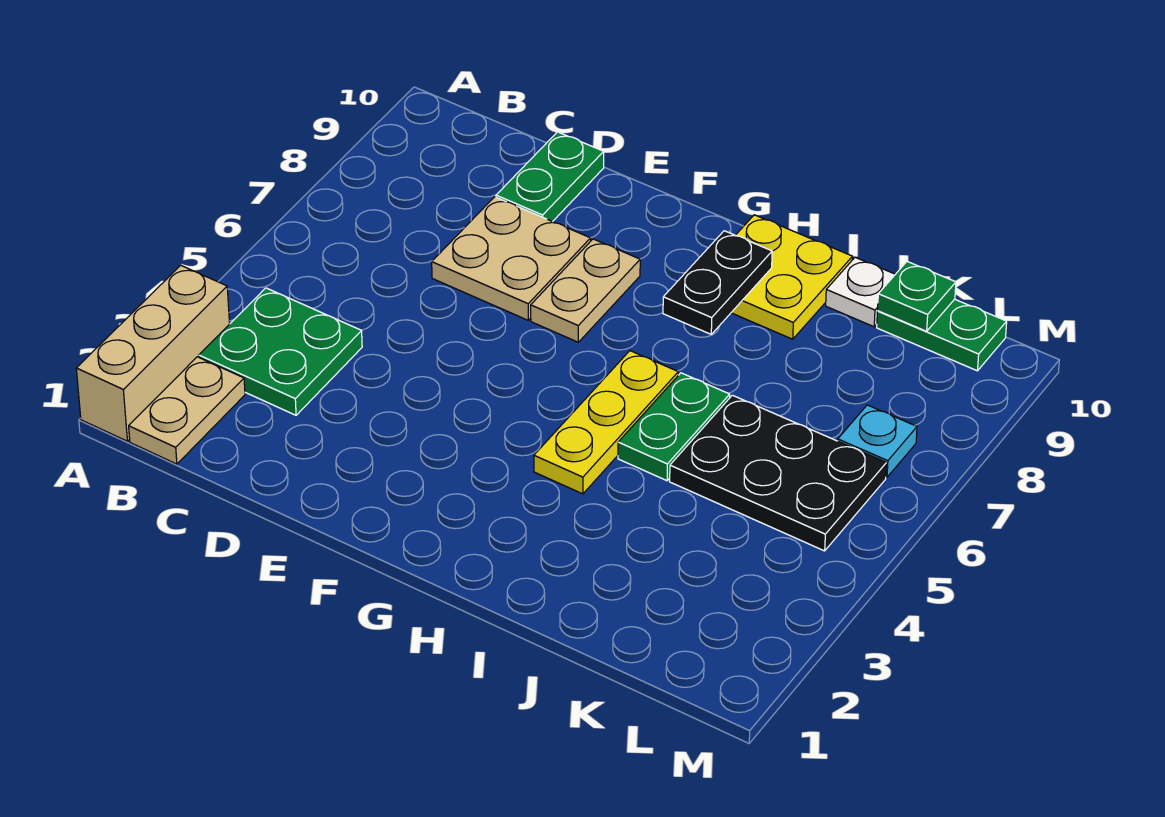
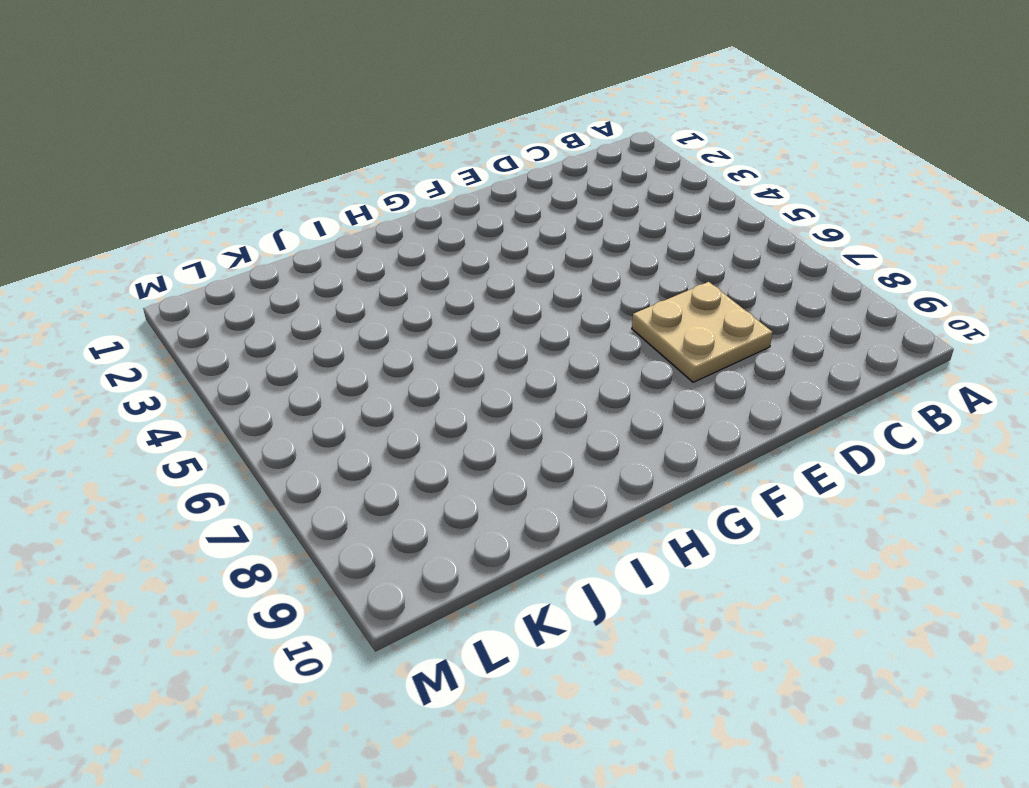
none -> tan brick A1:A3 level 1
none -> tan plate B1:B2 level 1
none -> green plate B3:C4 level 1

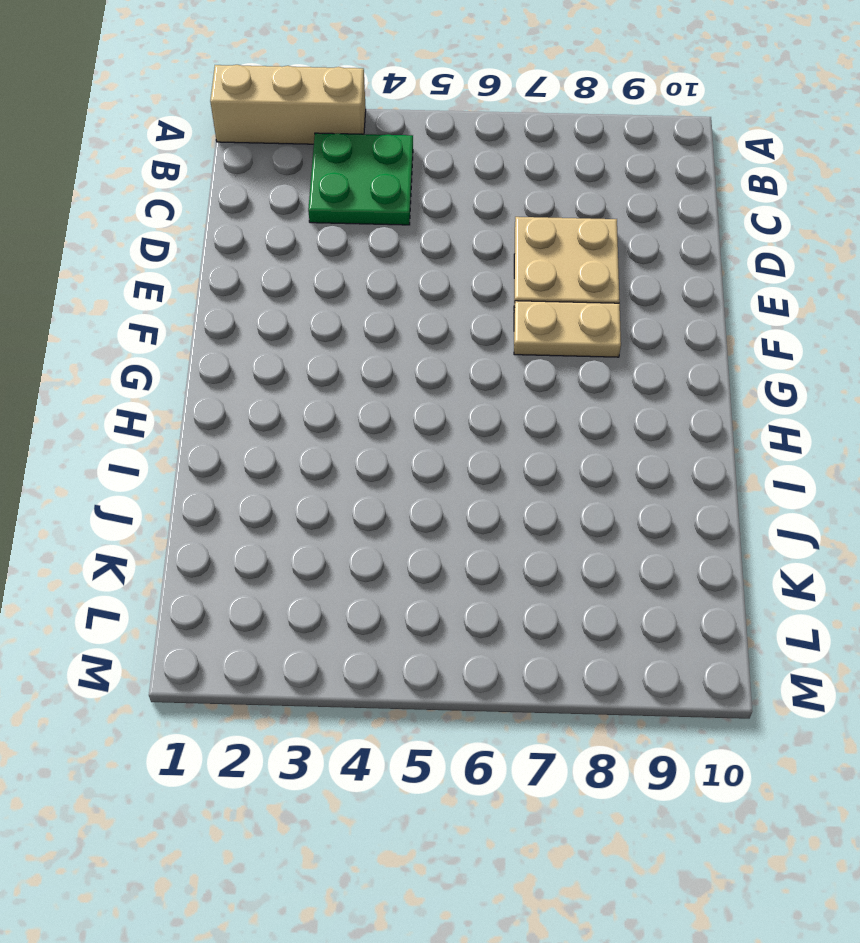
none -> tan plate B1:B2 level 1
none -> green plate D9:D10 level 1
none -> yellow plate H4:H6 level 1

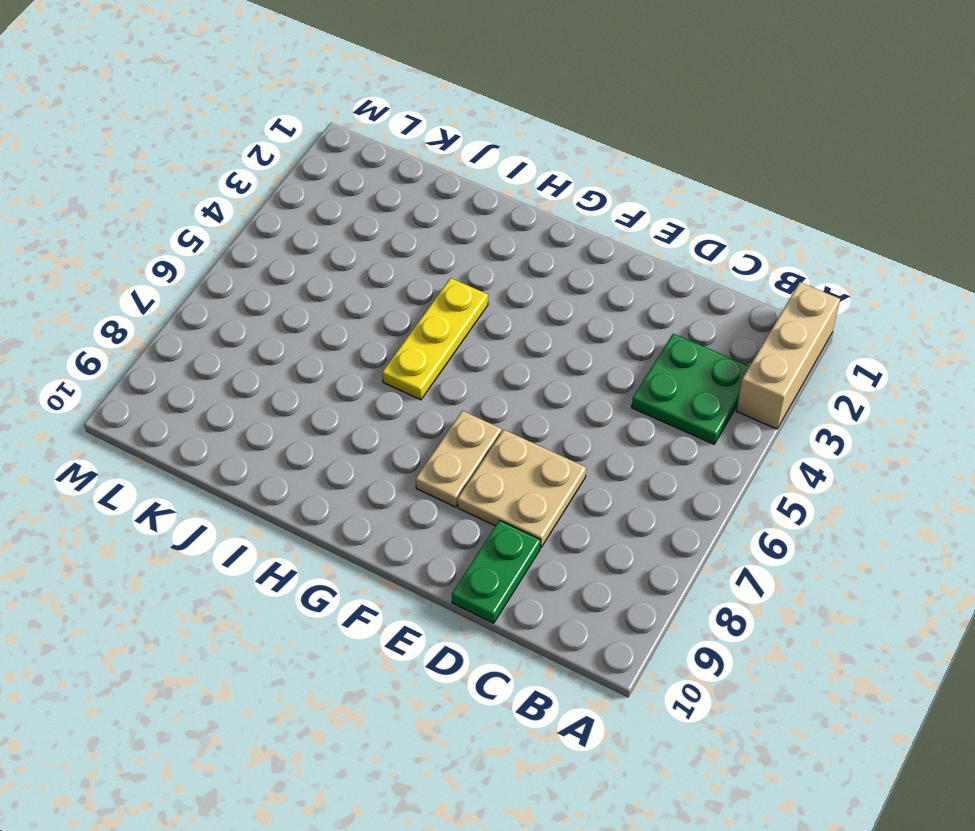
none -> tan plate B1:B2 level 1
none -> yellow plate H9:I10 level 1
none -> green plate I5:I6 level 1

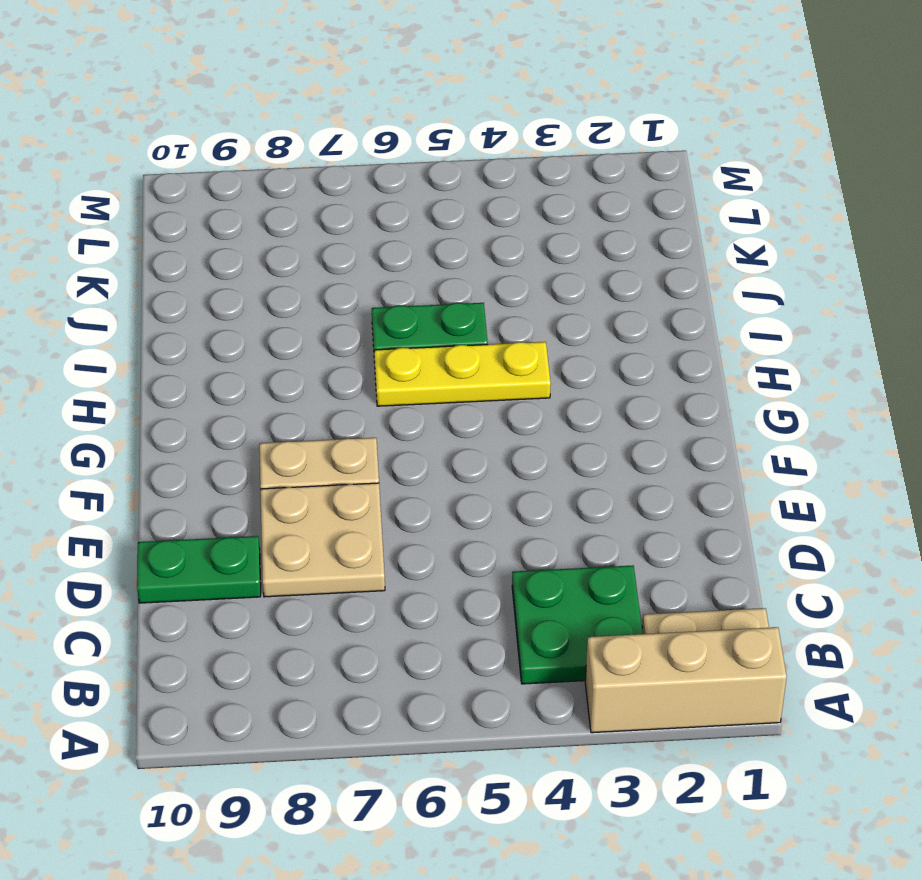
none -> yellow plate H9:I10 level 1
none -> black plate J5:L6 level 1
none -> white plate J10 level 1

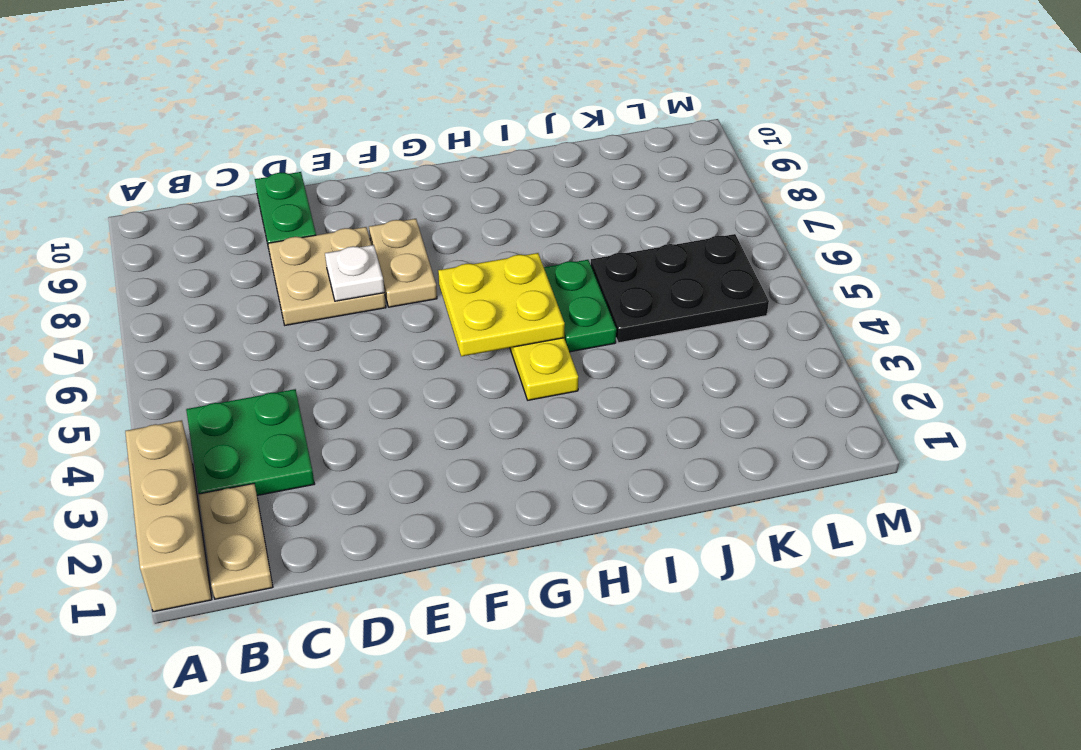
white plate E7 level 2 -> white plate J10 level 1
yellow plate G5:H6 level 2 -> yellow plate H9:I10 level 1
none -> green plate K10:L10 level 1
none -> cyan plate L7 level 1
none -> black plate H8:H9 level 2

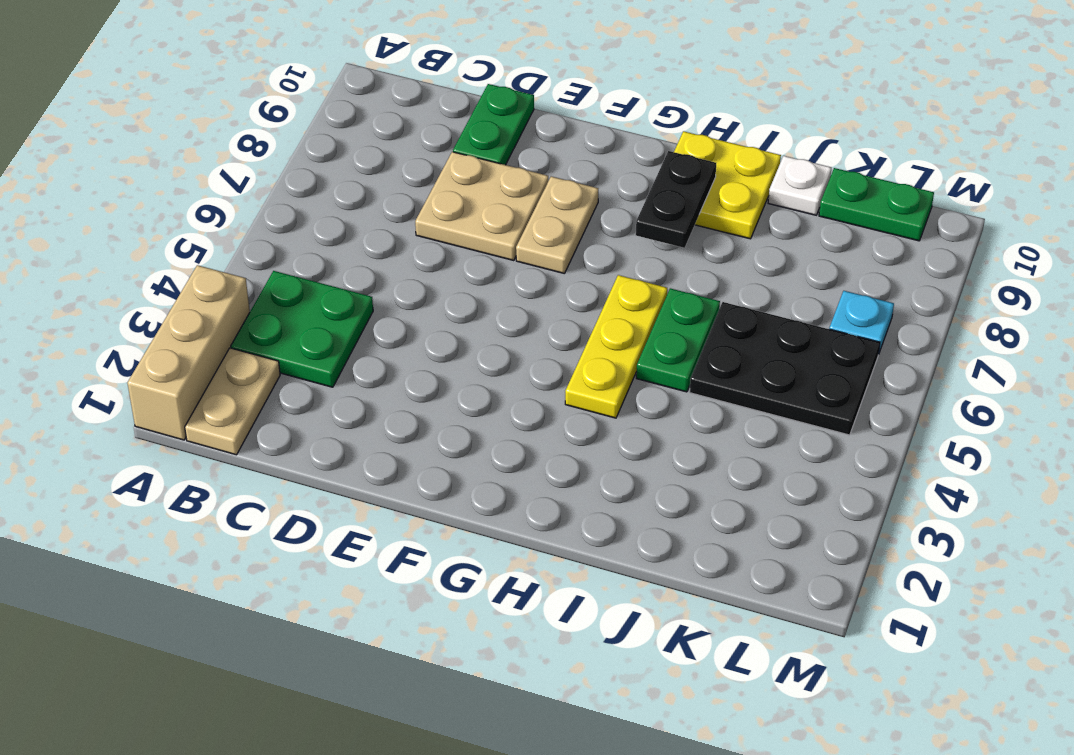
none -> green plate K10 level 2

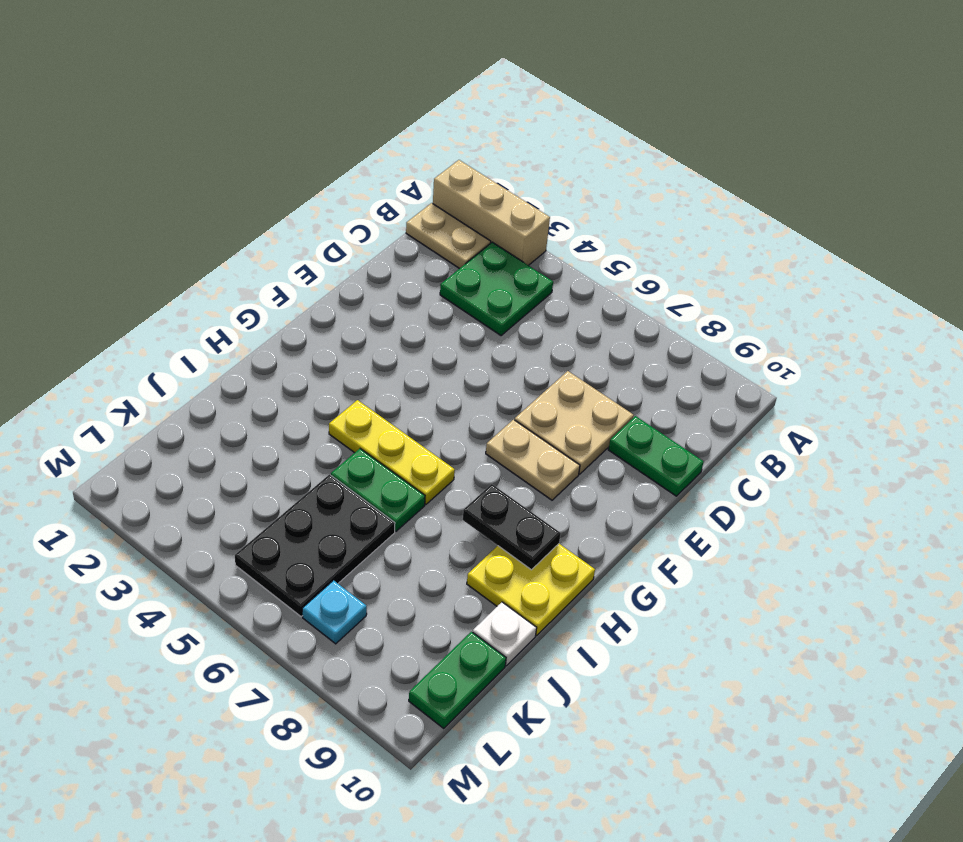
none -> green plate K10 level 2

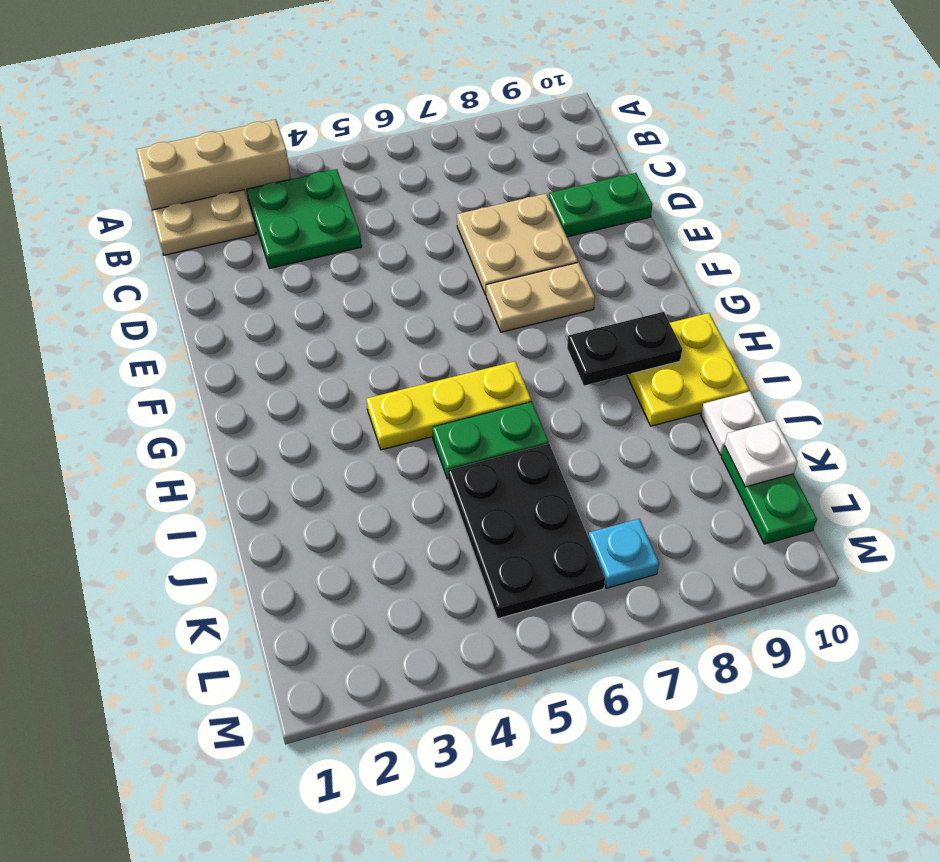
white plate K10 level 2 -> green plate K10 level 2

